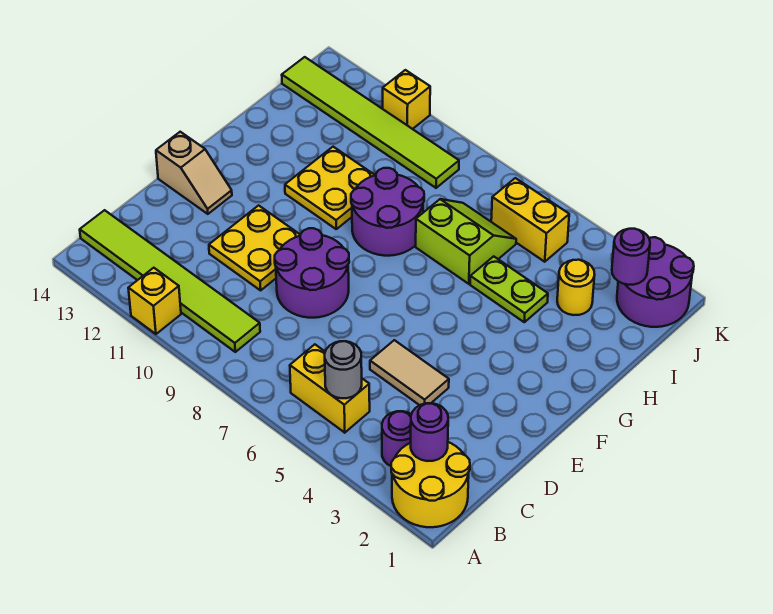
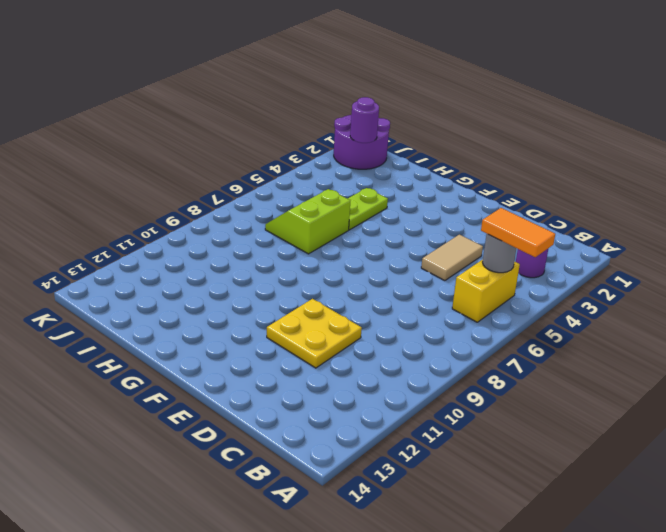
orange tile A5:B5 level 3 -> none
none -> yellow round brick A1:B2 level 1
none -> yellow brick A11 level 1
none -> lime tile B9:B14 level 1

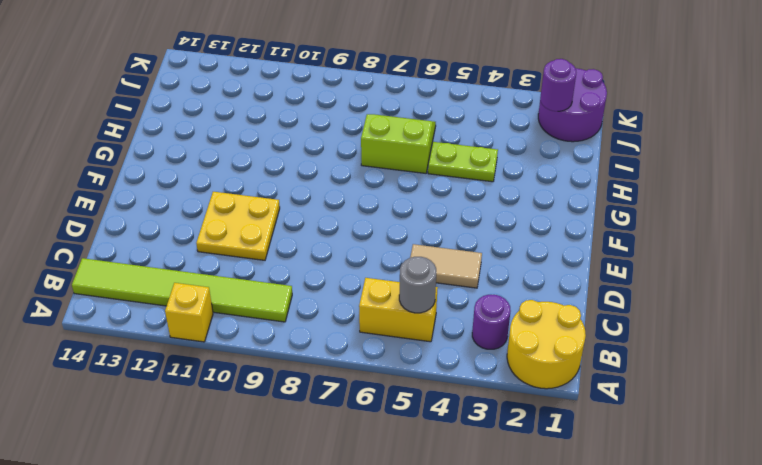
none -> purple round brick D8:E9 level 1
none -> tan slope E13:E14 level 1 top 14
none -> purple round brick G8:H9 level 1

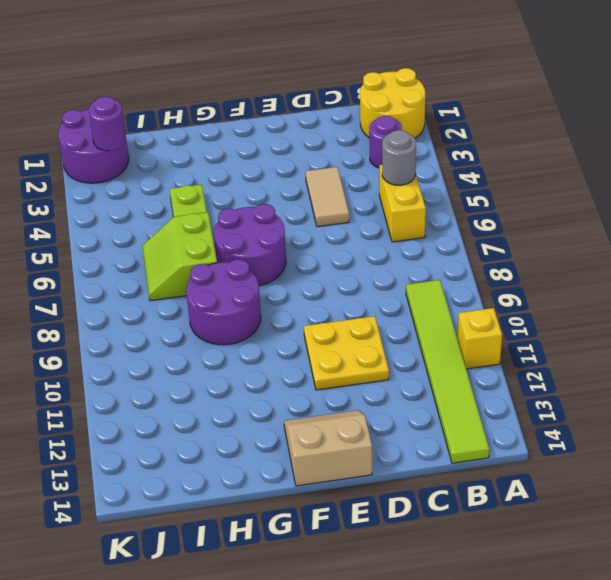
tan slope E13:F14 level 1 top 14 -> tan slope E13:E14 level 1 top 14
purple round brick F6:G7 level 1 -> purple round brick D8:E9 level 1
none -> yellow plate G10:H11 level 1
none -> yellow round brick I3 level 1
none -> yellow brick J5:J6 level 1

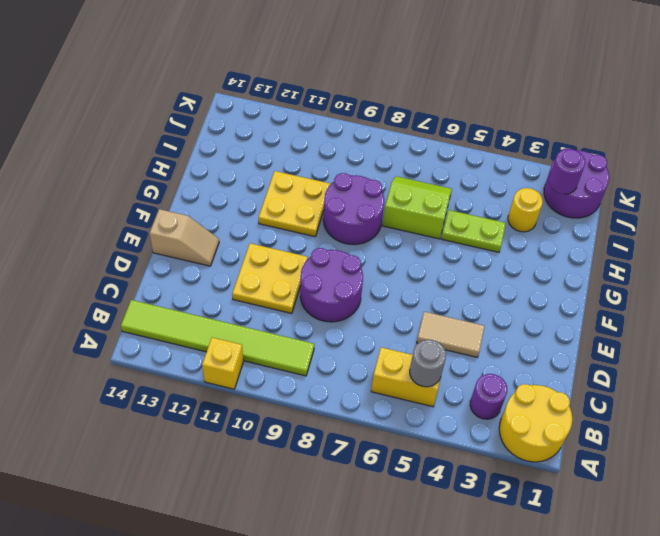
none -> yellow brick J5:J6 level 1
none -> lime tile J9:J14 level 1
none -> yellow brick K11 level 1

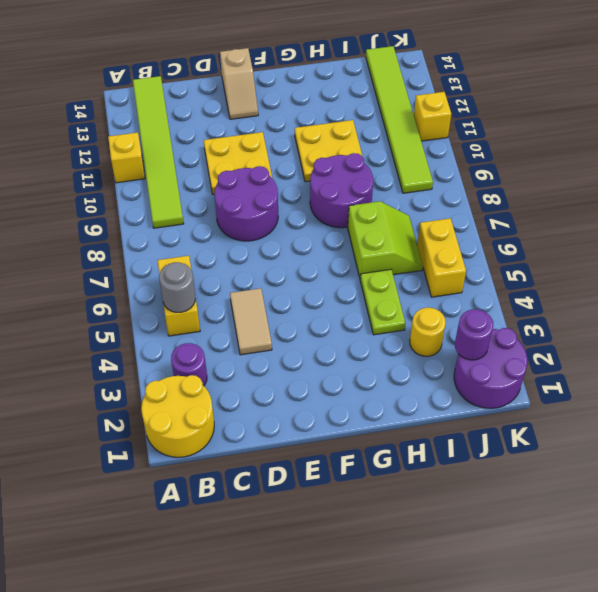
none -> purple round brick B2 level 2

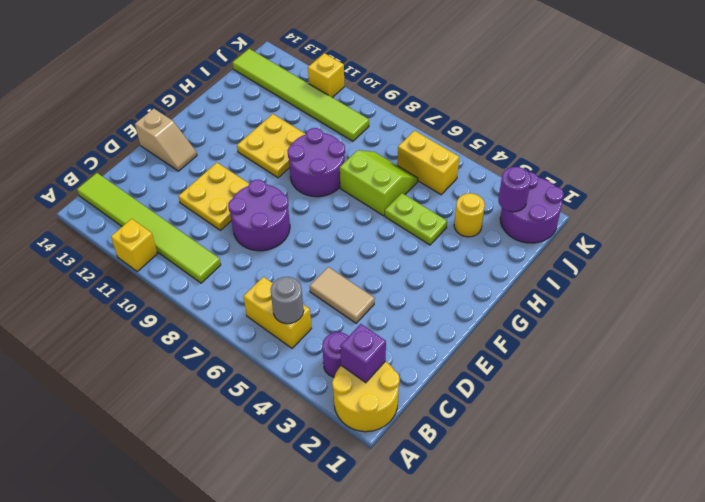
purple brick B2 level 2 -> purple round brick B2 level 2

